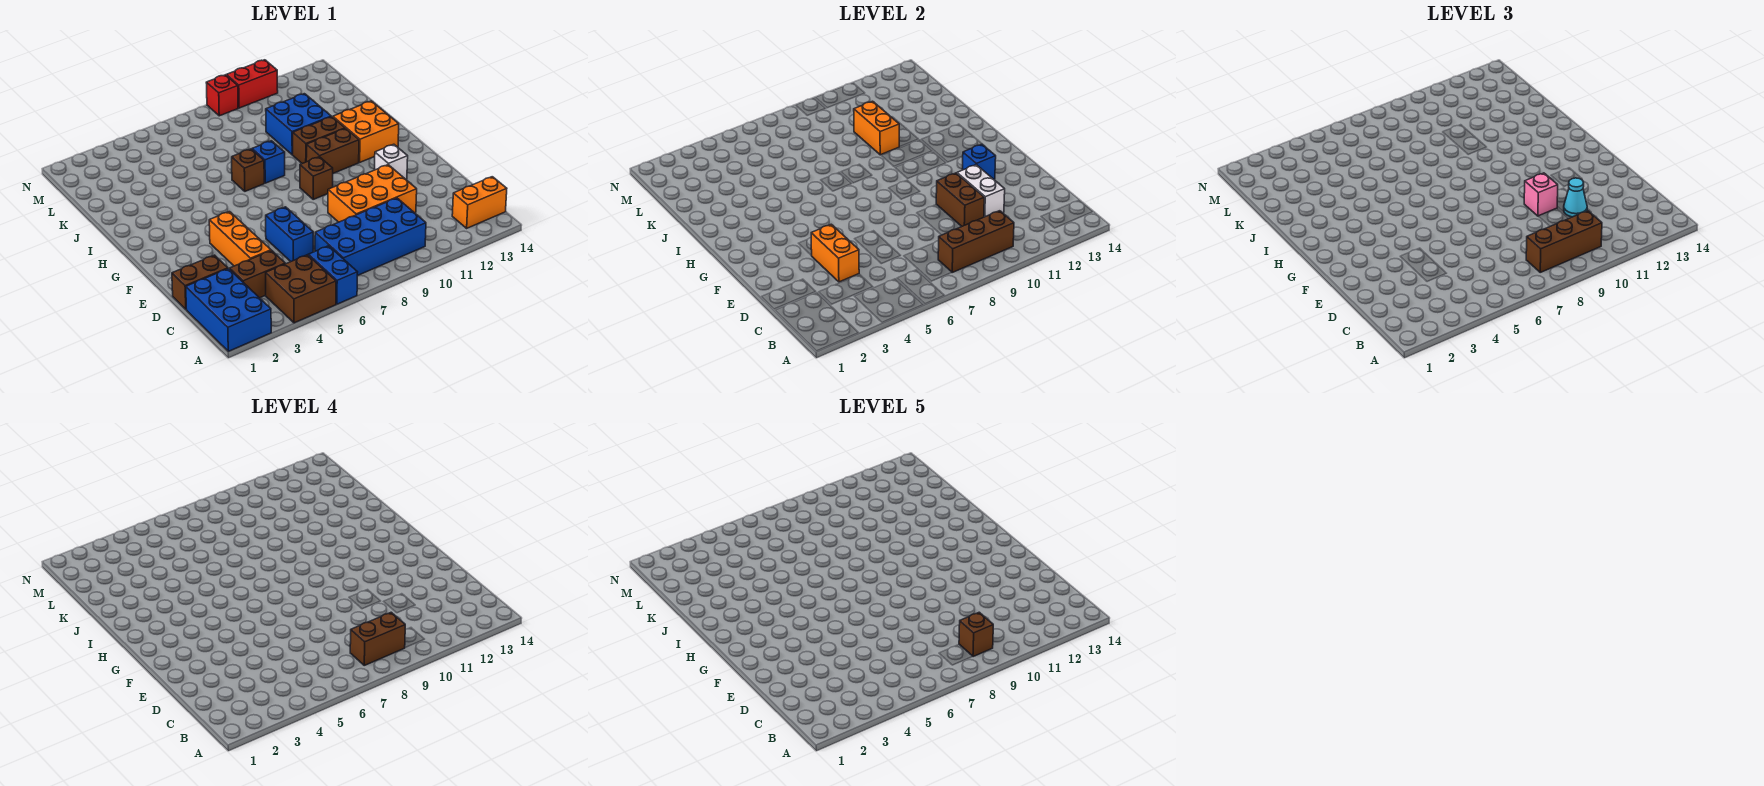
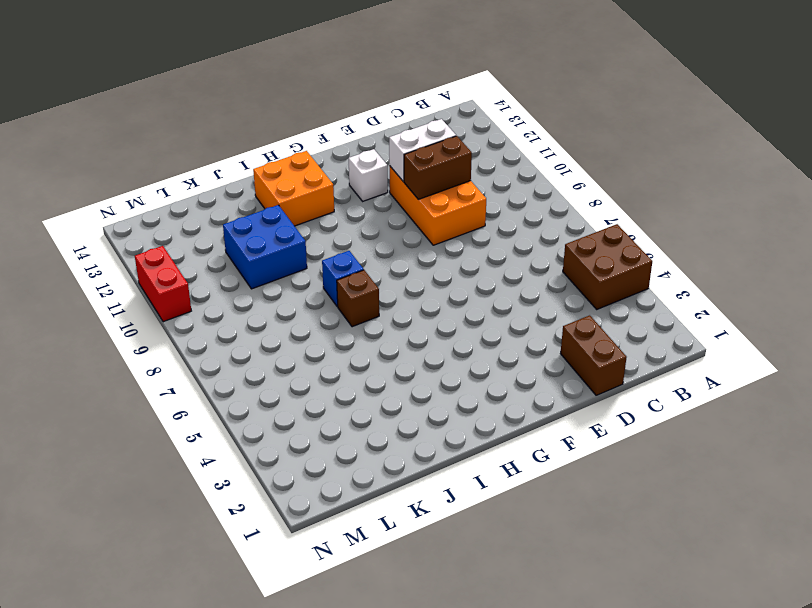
none -> blue brick A1:C2 level 1
none -> blue brick A6:B6 level 1
none -> blue brick B7:C10 level 1
none -> orange brick B13:B14 level 1

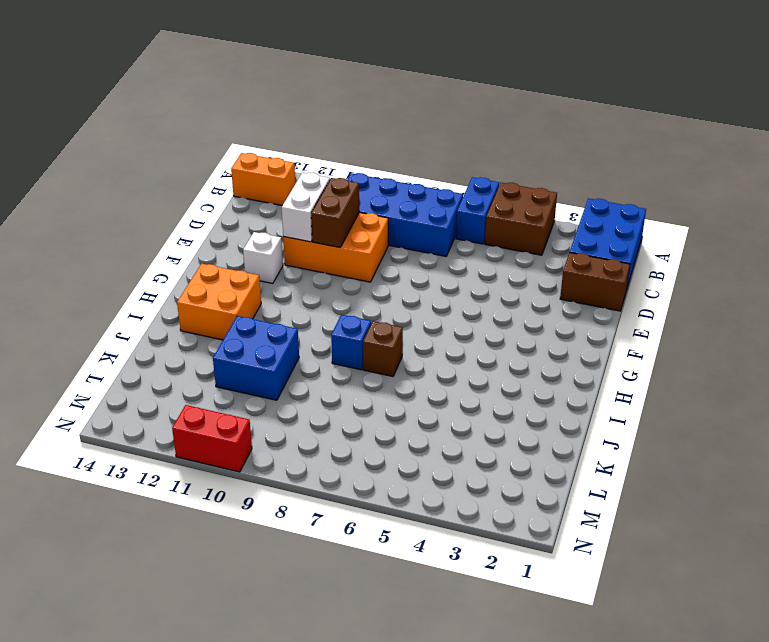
none -> brown brick C3:C4 level 1
none -> orange brick D4:F4 level 1
none -> blue brick D6:E6 level 1
none -> brown brick G9 level 1

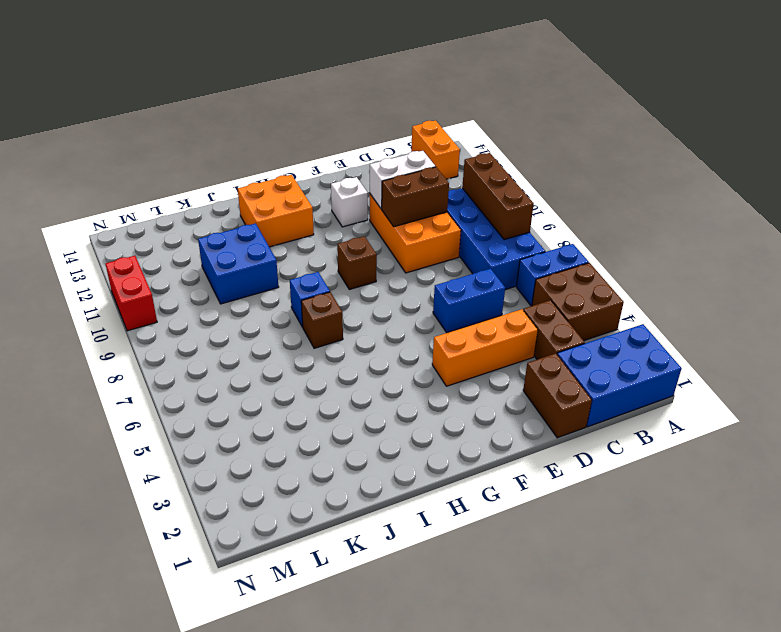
none -> brown brick H10:H11 level 1
none -> brown brick I10:I11 level 1
none -> red brick N9 level 1
none -> orange brick D4:E4 level 2

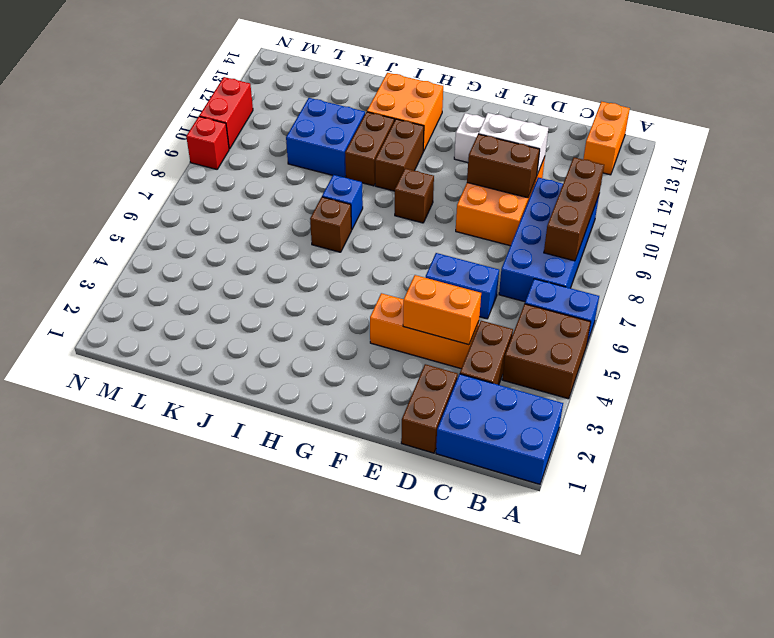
none -> blue brick F12 level 2
none -> orange brick J10:K10 level 2
none -> brown brick B8:B10 level 3
none -> cyan cone D11 level 3

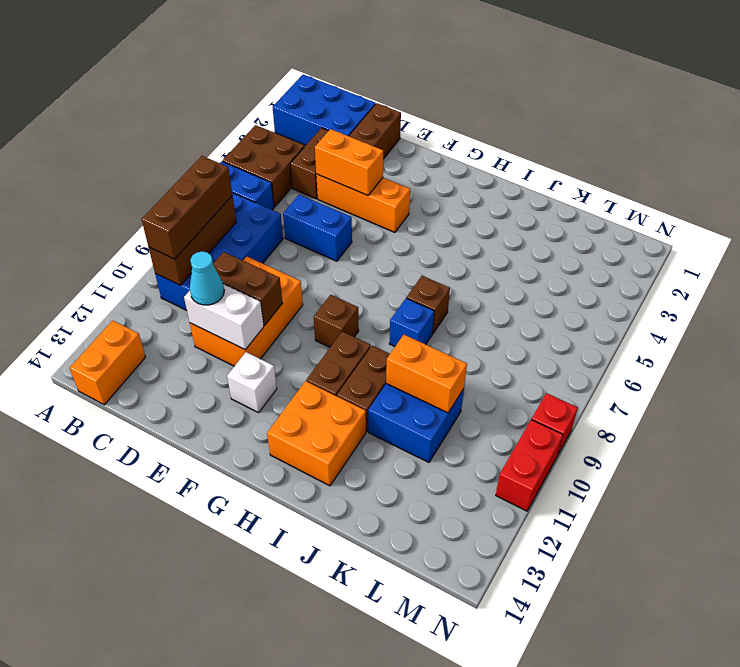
none -> blue brick F12 level 2
none -> pink brick E10 level 3
none -> brown brick B8:B9 level 4
none -> brown brick B9 level 5

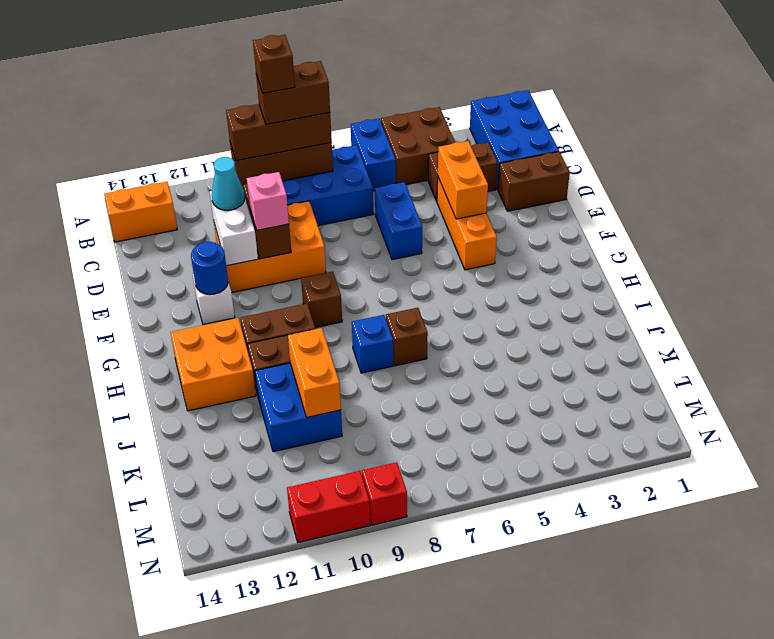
blue round brick F12 level 2 -> blue brick F12 level 2

